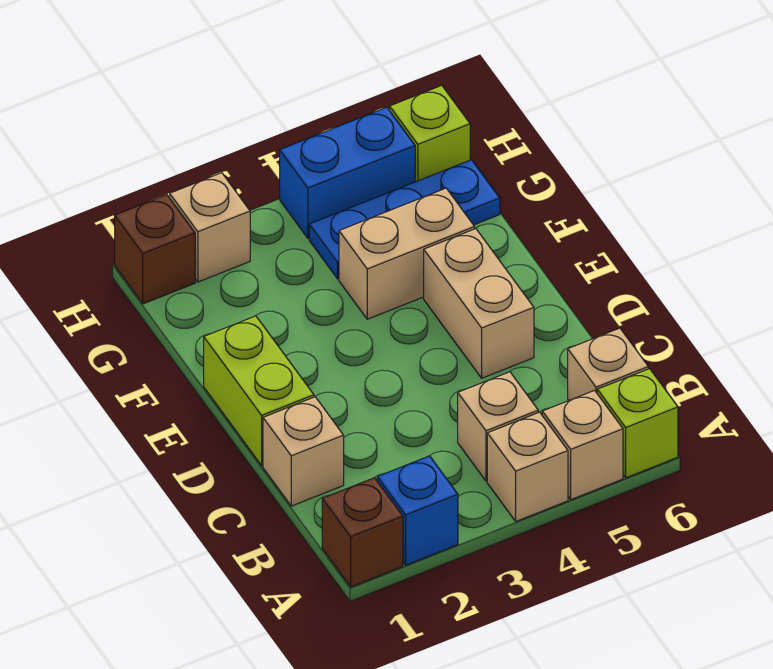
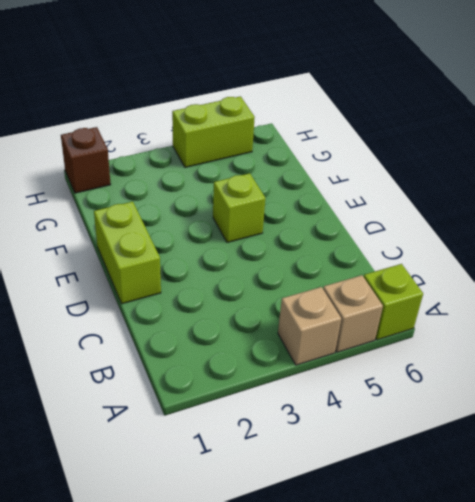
lime brick E4 level 1 -> lime brick H6 level 1
lime brick H4:H5 level 1 -> blue brick H4:H5 level 1
none -> brown brick A1 level 1
none -> blue brick A2 level 1
none -> tan brick B4 level 1

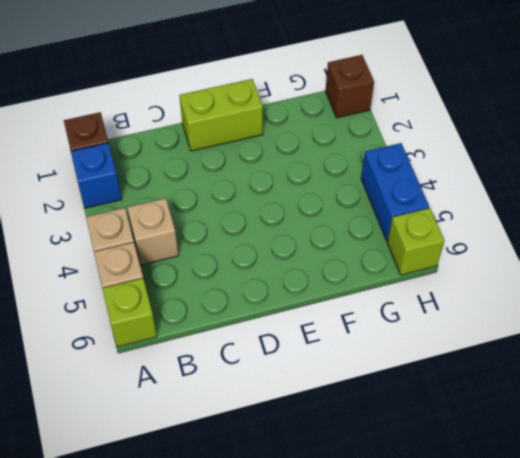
none -> tan brick B6 level 1
none -> tan brick C1 level 1
none -> tan brick D5:E5 level 1

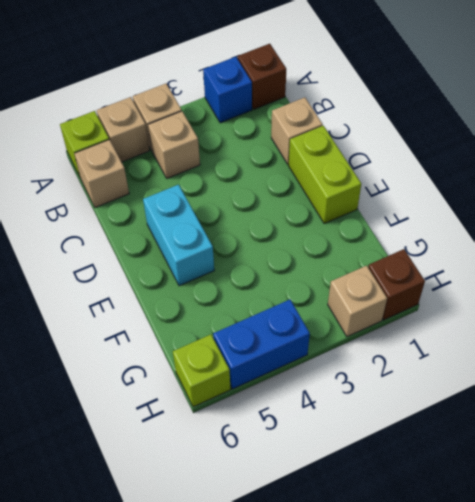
cyan brick D5:E5 level 1 -> tan brick D5:E5 level 1
none -> tan brick F4:F5 level 1
none -> blue plate G4:G6 level 1

